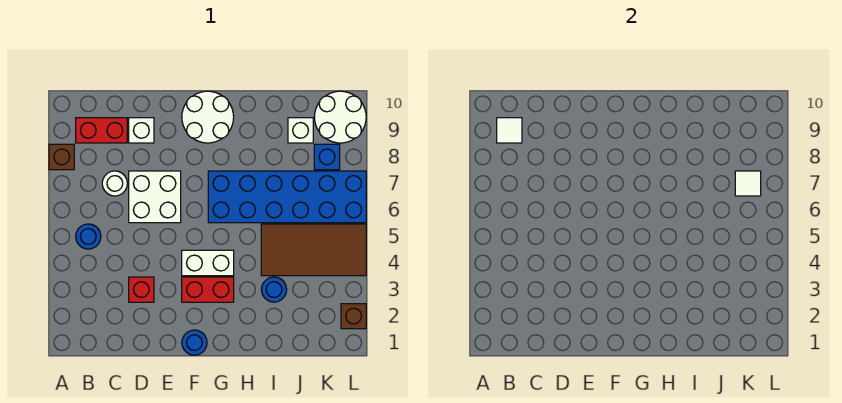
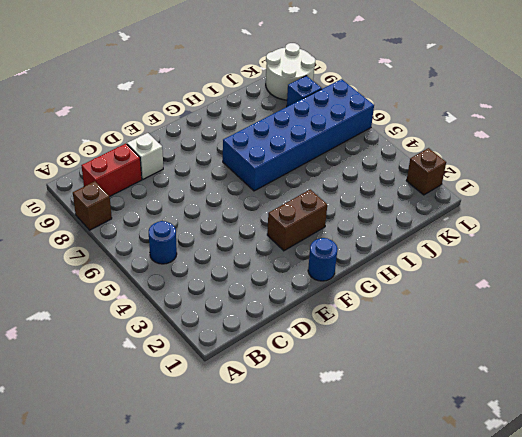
brown brick F3:G3 level 1 -> red brick F3:G3 level 1
none -> white round brick C7 level 1
none -> red brick D3 level 1
none -> white brick D6:E7 level 1

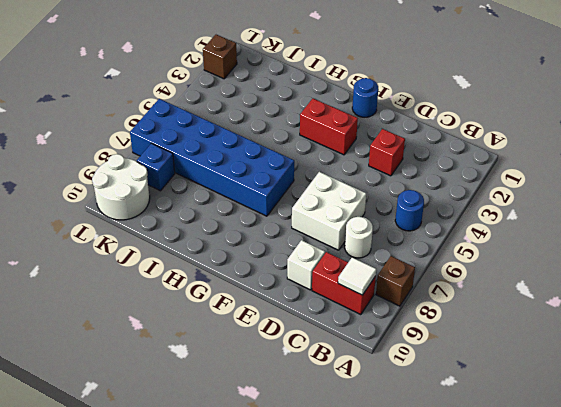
none -> white brick F4:G4 level 1
none -> white round brick F9:G10 level 1
none -> blue round brick I3 level 1

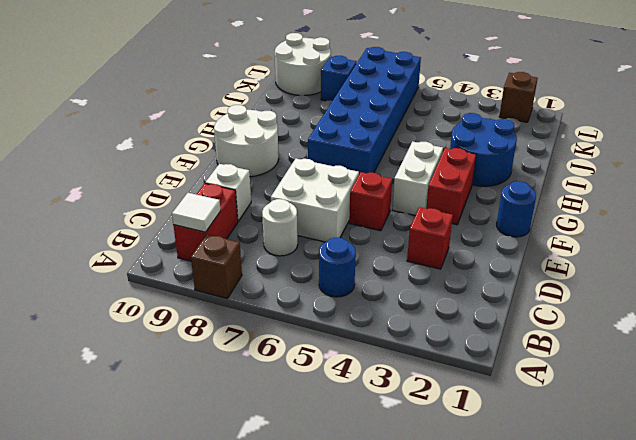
red brick E5 level 1 -> none
blue round brick H2:I3 level 1 -> blue round brick I3 level 1
none -> brown tile I4:L5 level 1
none -> white brick J9 level 1
none -> white tile K7 level 2

